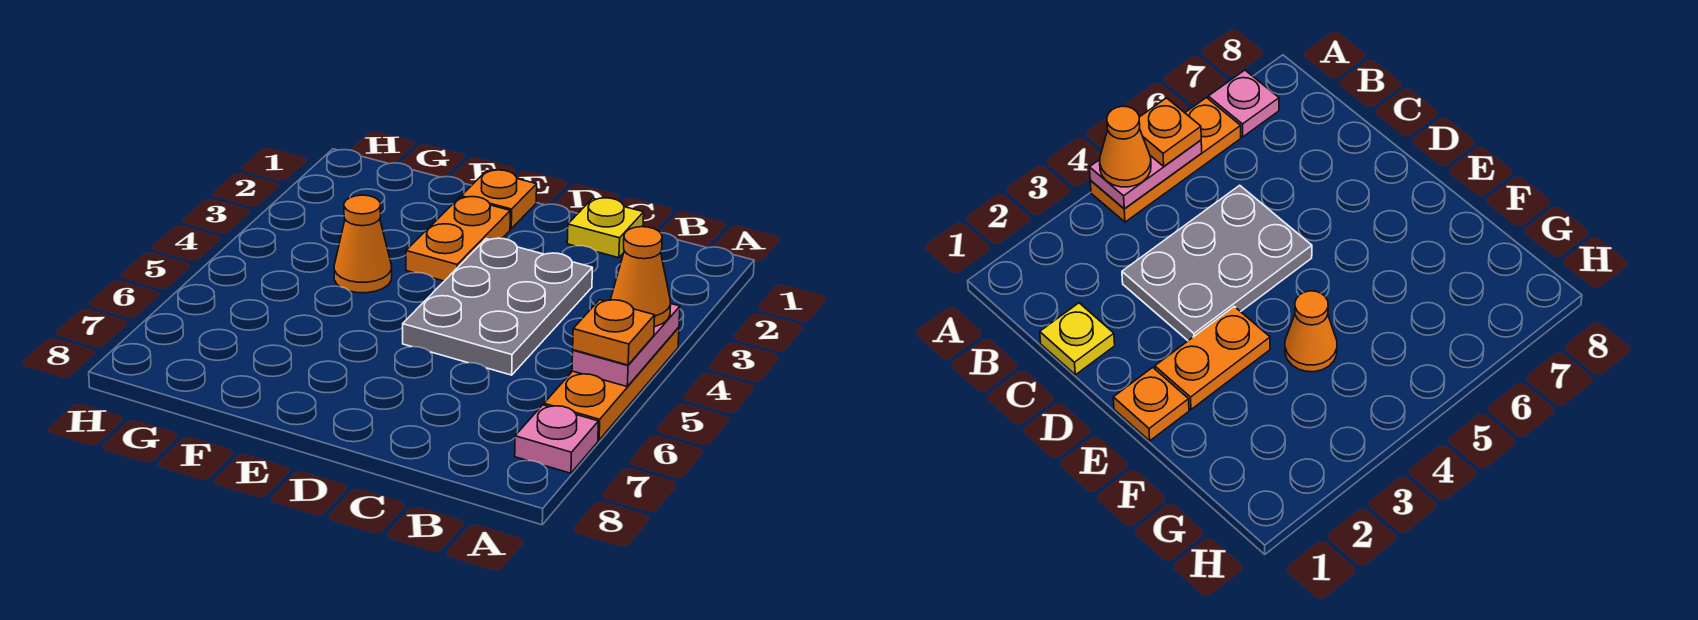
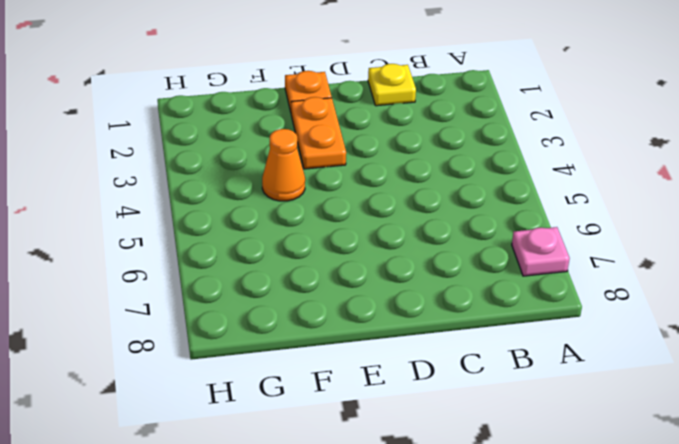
none -> orange plate A4:A6 level 1
none -> grey plate C3:D5 level 1

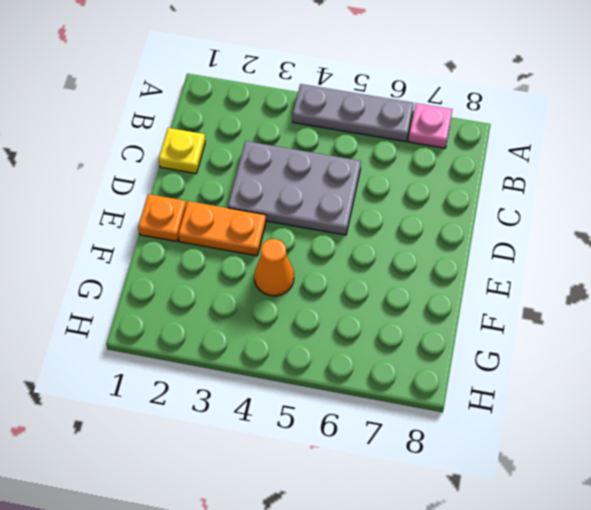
grey plate A4:A6 level 1 -> orange plate A4:A6 level 1
none -> pink plate A4:A5 level 2
none -> orange cone A4 level 3

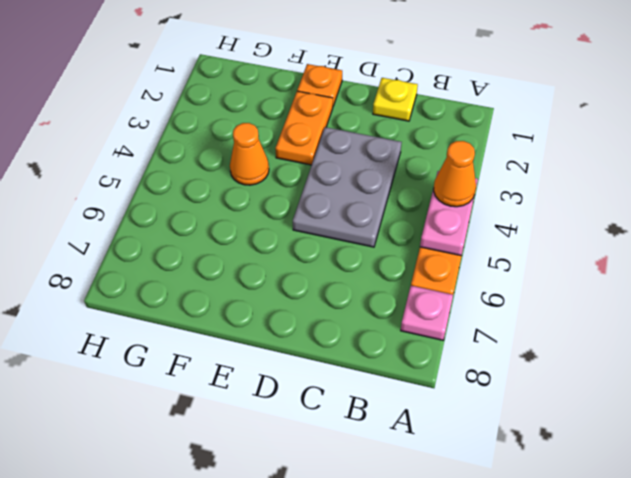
none -> orange plate A5 level 3

